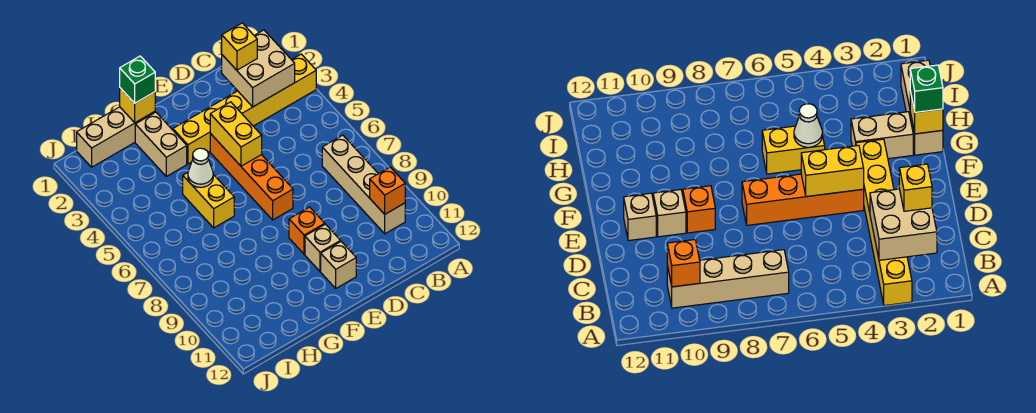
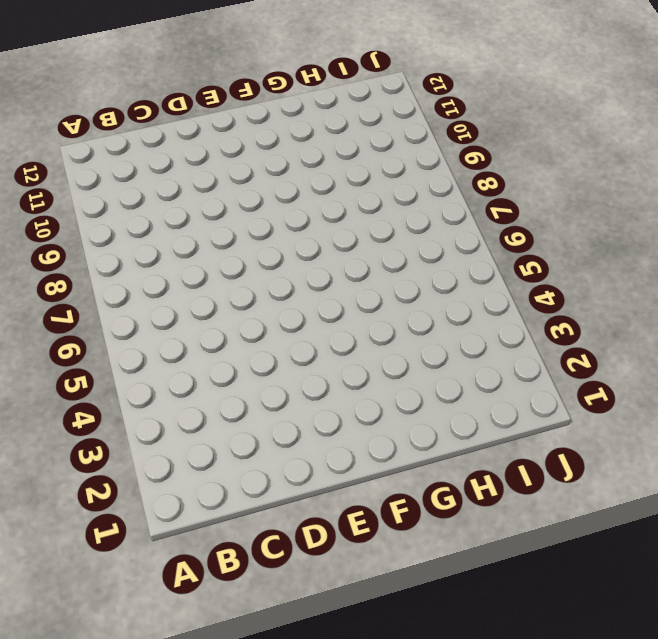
none -> yellow brick A3:F3 level 1
none -> tan brick B7:B10 level 1
none -> orange brick E4:E7 level 1

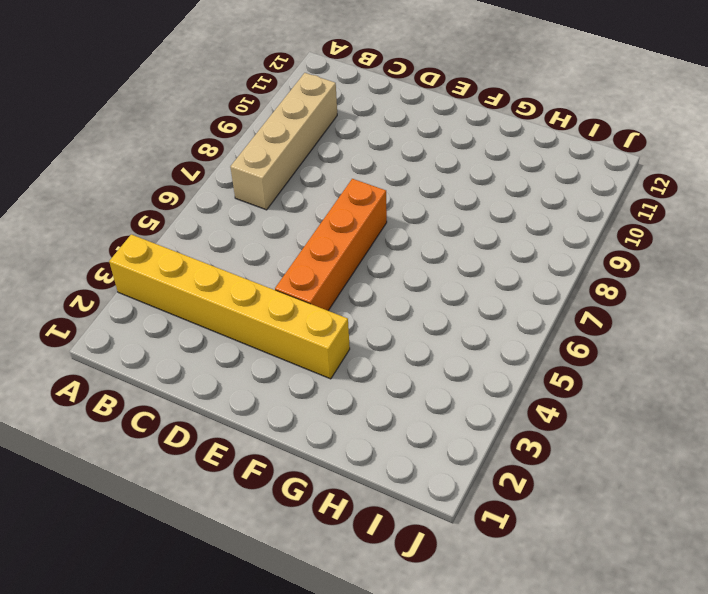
none -> orange brick E9 level 1
none -> tan brick E10 level 1
none -> tan brick E11 level 1

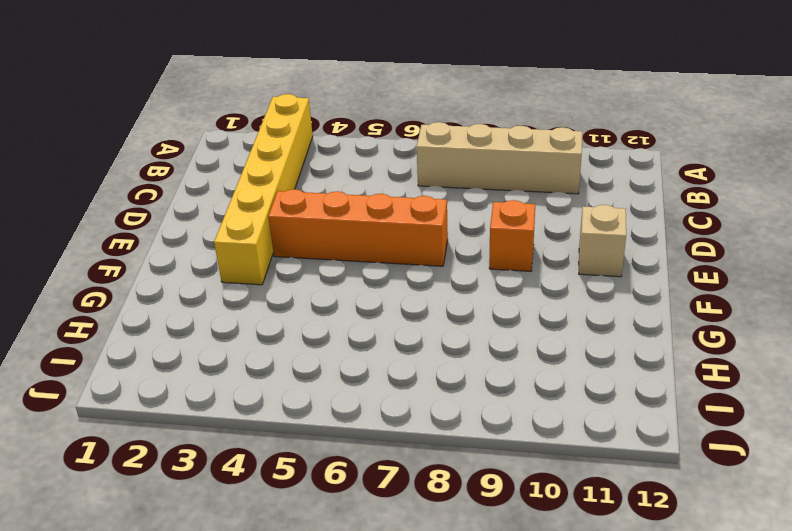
none -> tan brick E10 level 1
none -> tan brick G1:I1 level 1
none -> tan brick G2:G3 level 1

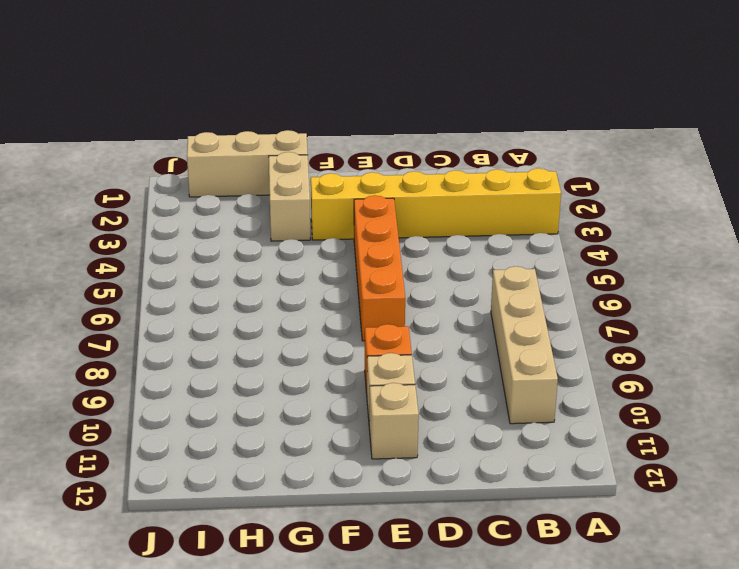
none -> yellow brick G5:G6 level 1
none -> tan brick B2:C3 level 2
none -> orange brick B10 level 2

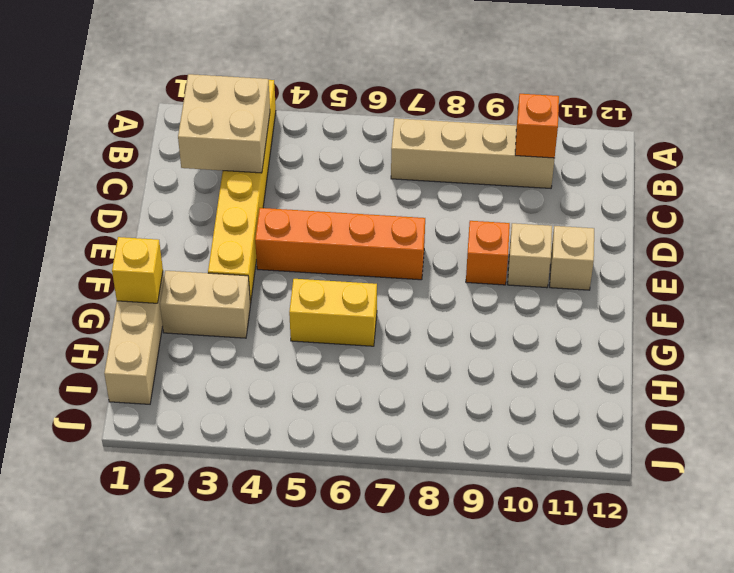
none -> yellow brick E4:E5 level 2
none -> white cone G5 level 2
none -> yellow brick C2 level 3

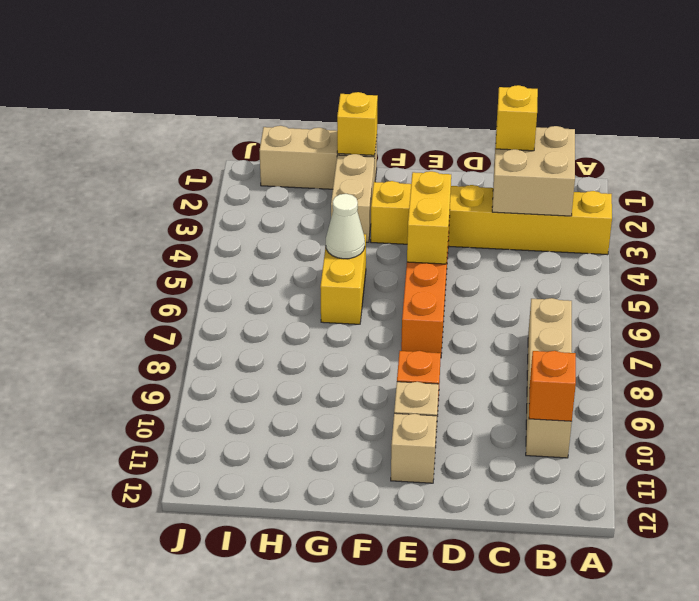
none -> green brick G1 level 3

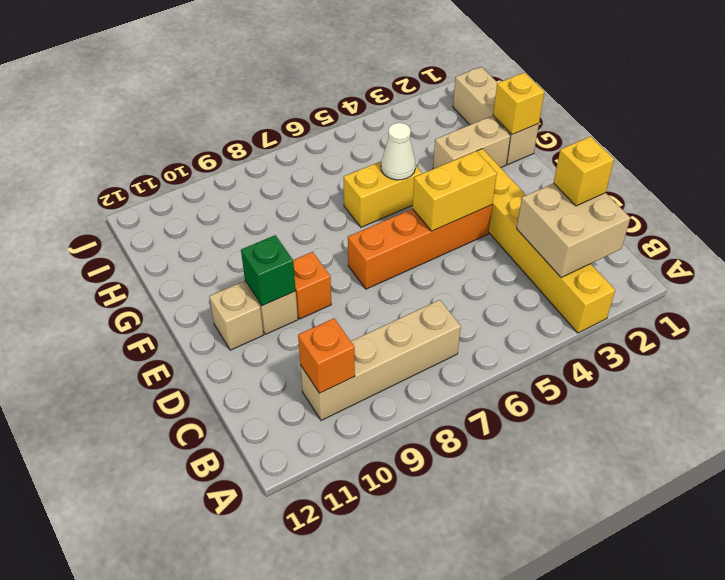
green brick E10 level 2 -> green brick G1 level 3

